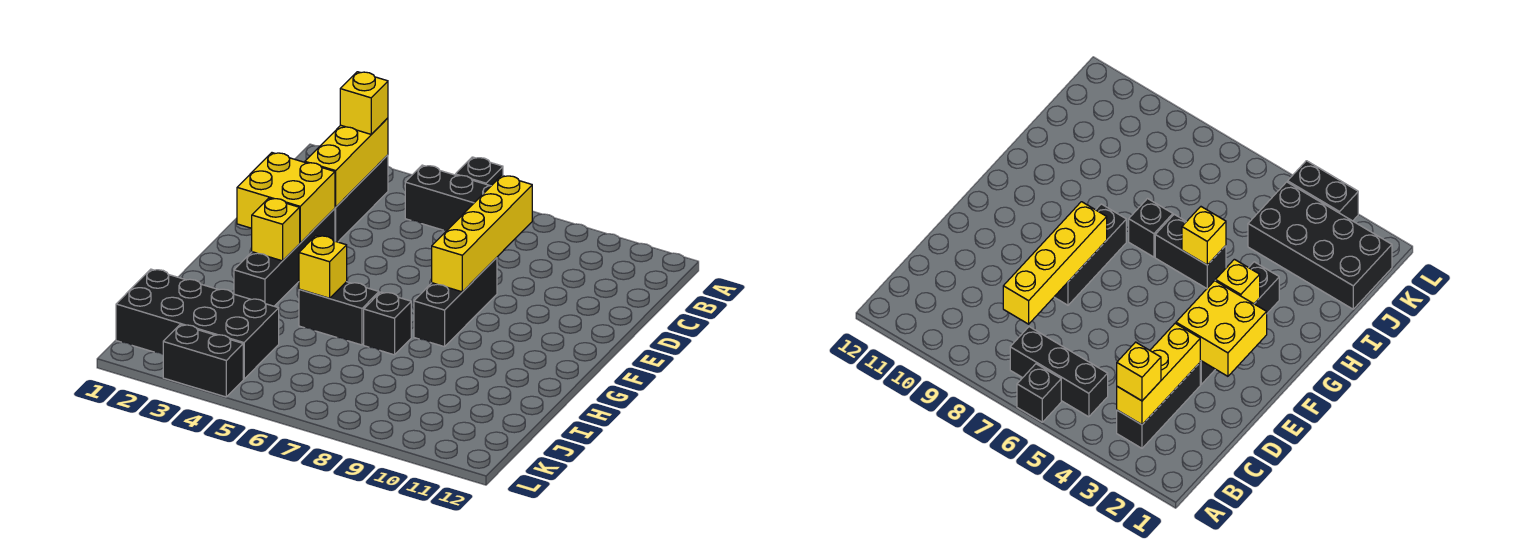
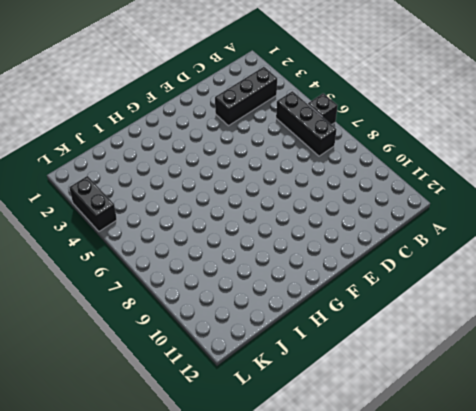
none -> black brick E3:H3 level 1
none -> black brick E8:G8 level 1
none -> black brick H5:H6 level 1

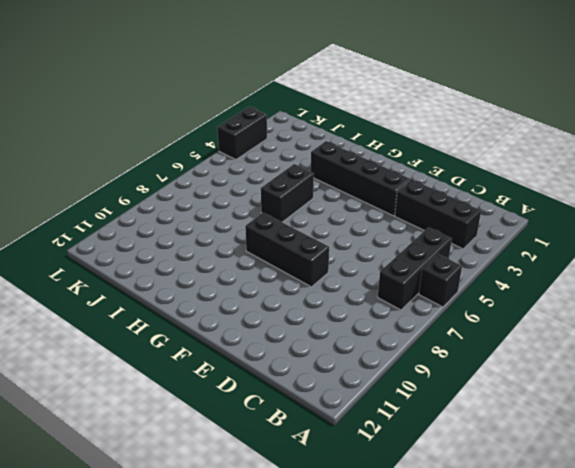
none -> black brick H7 level 1
none -> black brick J1:K4 level 1
none -> yellow brick B3:D3 level 2

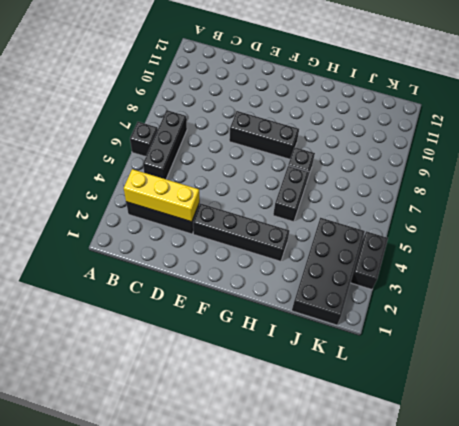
none -> yellow brick C8:F8 level 2
none -> yellow brick E2:F3 level 2
none -> yellow brick G3 level 2

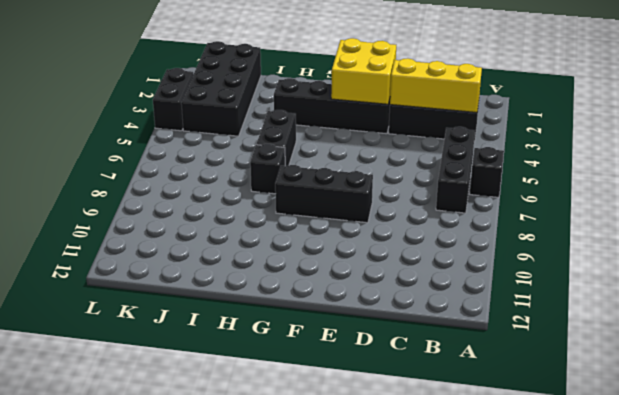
none -> yellow brick C8:F8 level 2
none -> yellow brick G3 level 2
none -> yellow brick H5 level 2

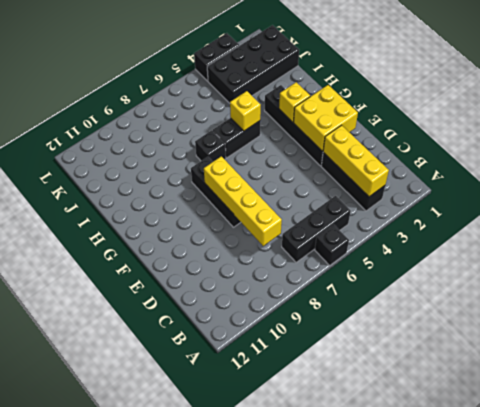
none -> yellow brick B3 level 3

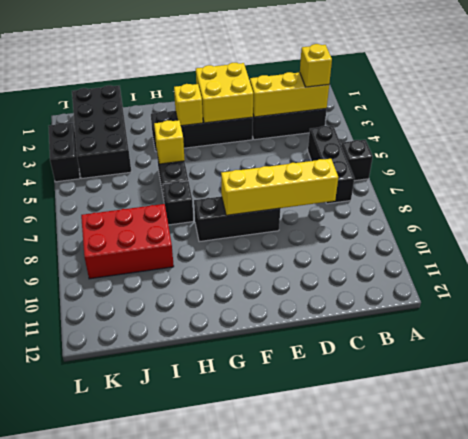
red brick I8:K9 level 1 -> none

